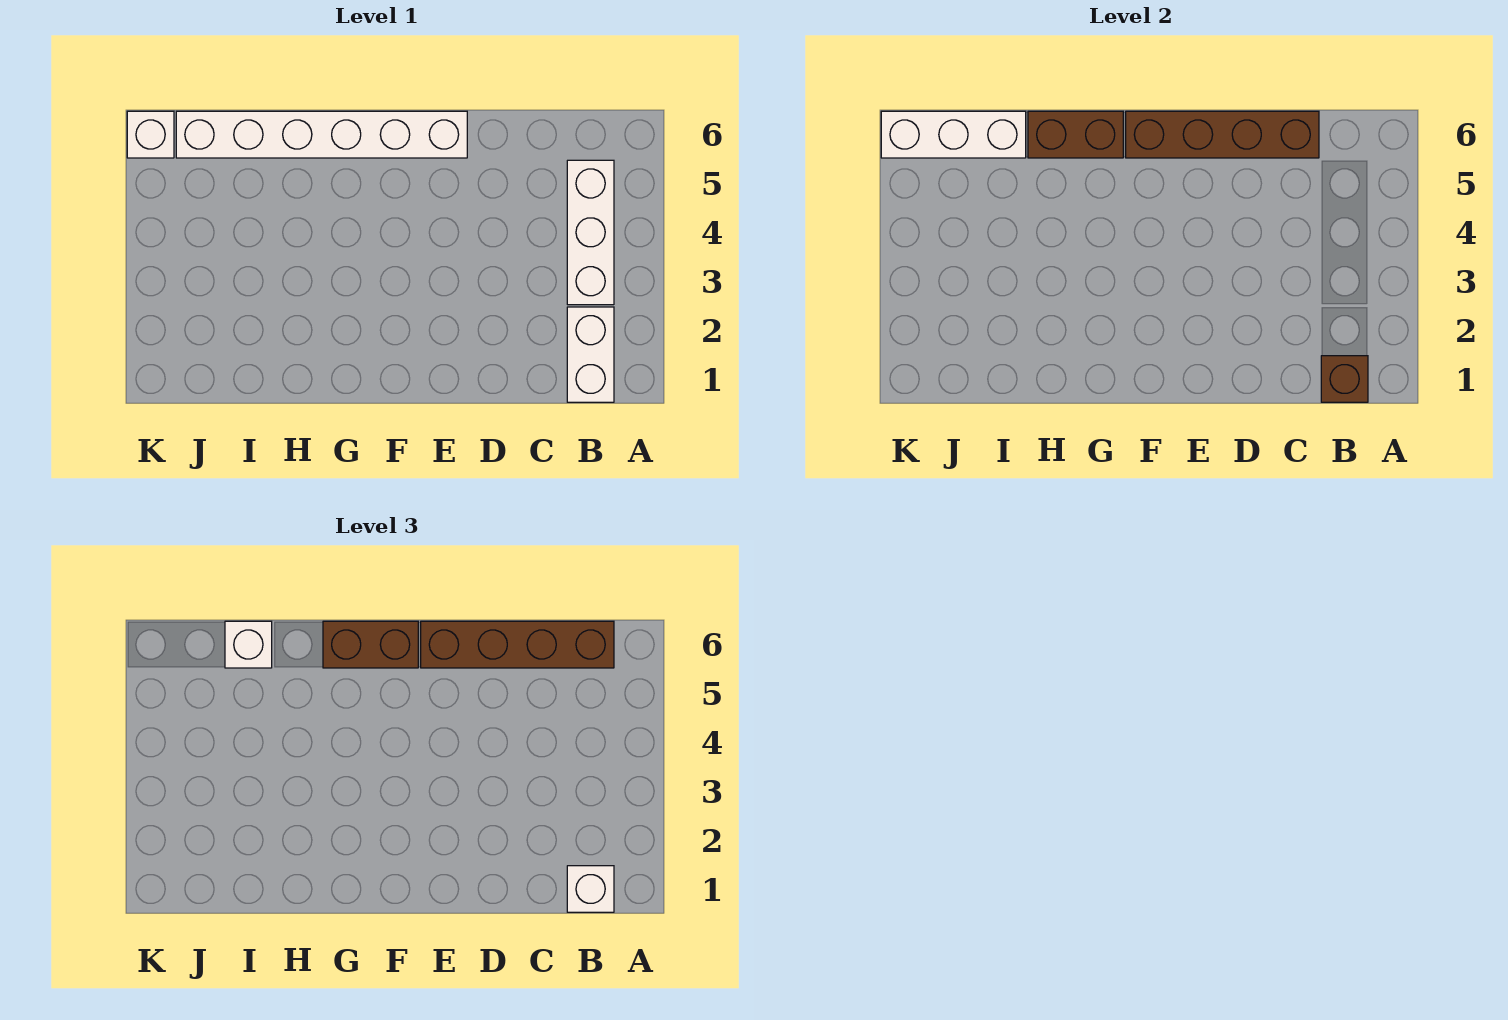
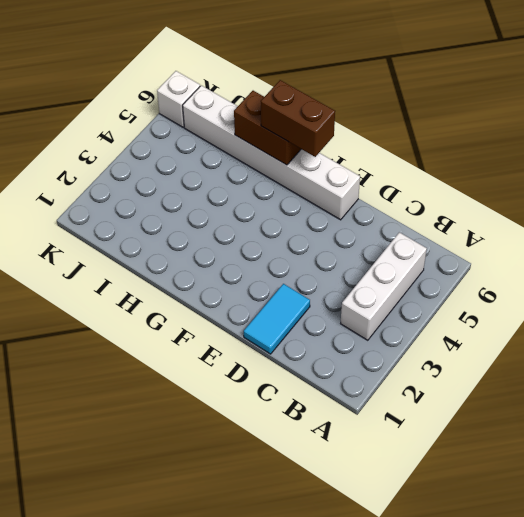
cyan tile D1:D2 level 1 -> none
none -> white brick B1:B2 level 1
none -> brown brick B1 level 2
none -> brown brick C6:F6 level 2

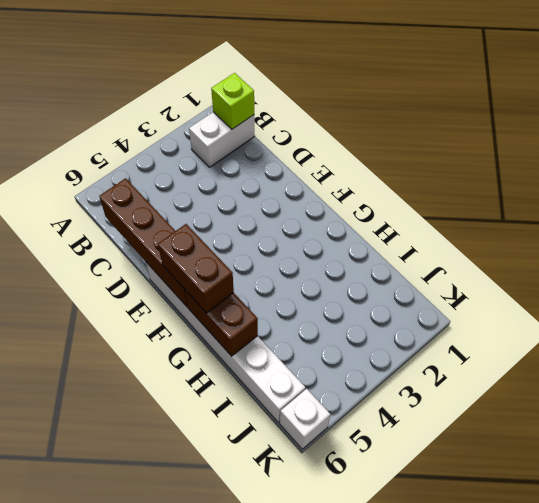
lime brick B1 level 2 -> brown brick B1 level 2
none -> white brick B3:B5 level 1
none -> white brick I6:K6 level 2
none -> white brick B1 level 3

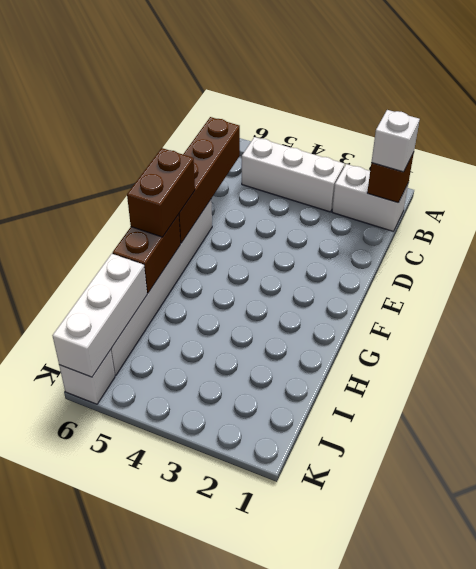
none -> brown brick B6:E6 level 3
none -> white brick I6 level 3

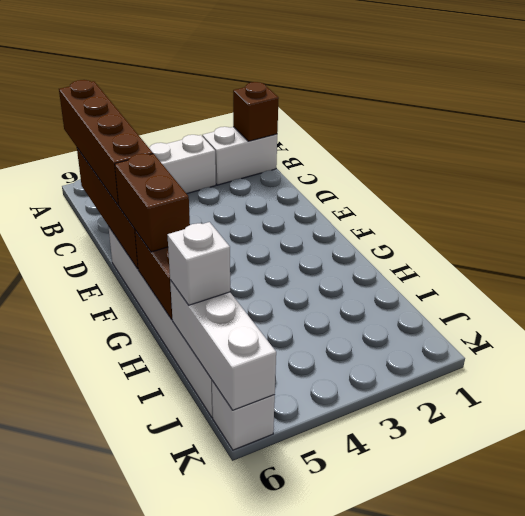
none -> white brick B1 level 3

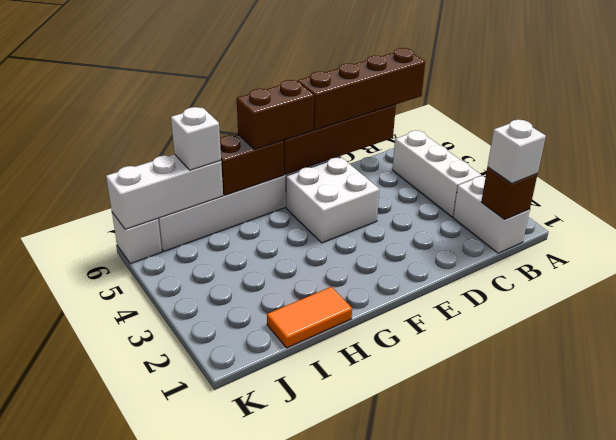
white brick E4:F5 level 1 -> none
orange tile H1:I1 level 1 -> none

